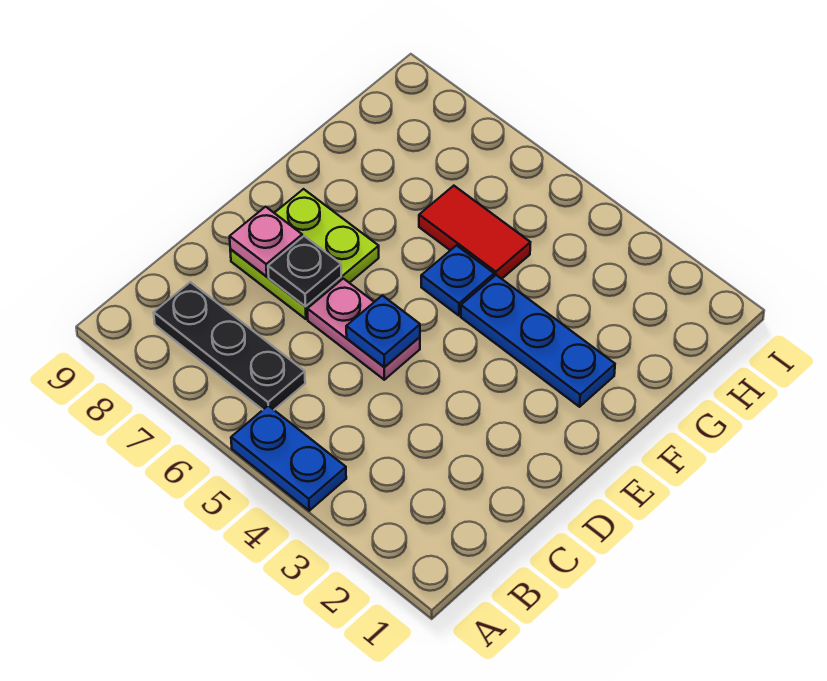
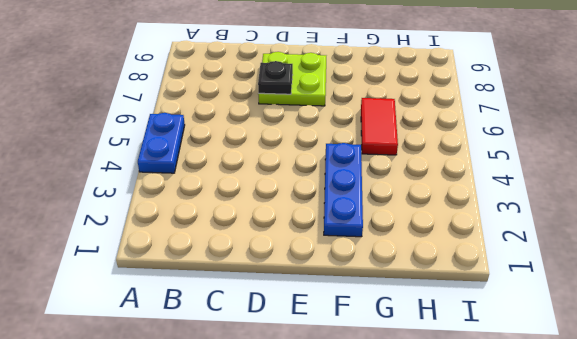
none -> black plate B6:B8 level 1
none -> pink plate D5:D6 level 1

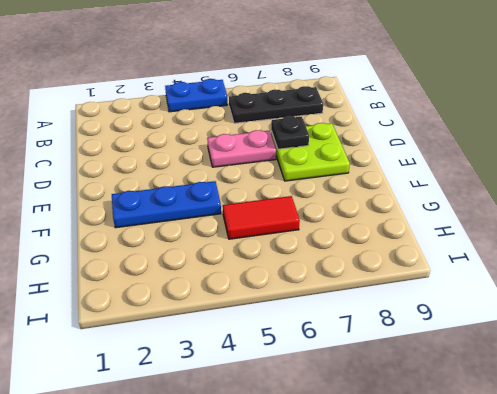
none -> blue plate F5 level 1
none -> blue plate D5 level 2

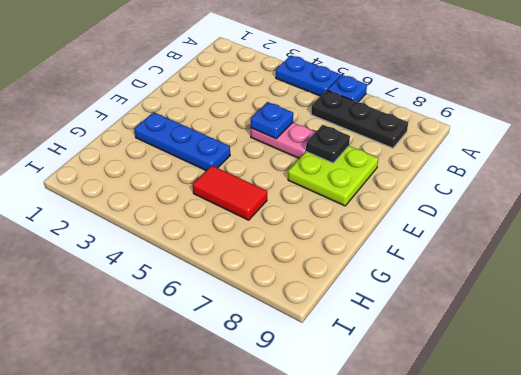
blue plate A6 level 1 -> blue plate F5 level 1
none -> pink plate D8 level 2

